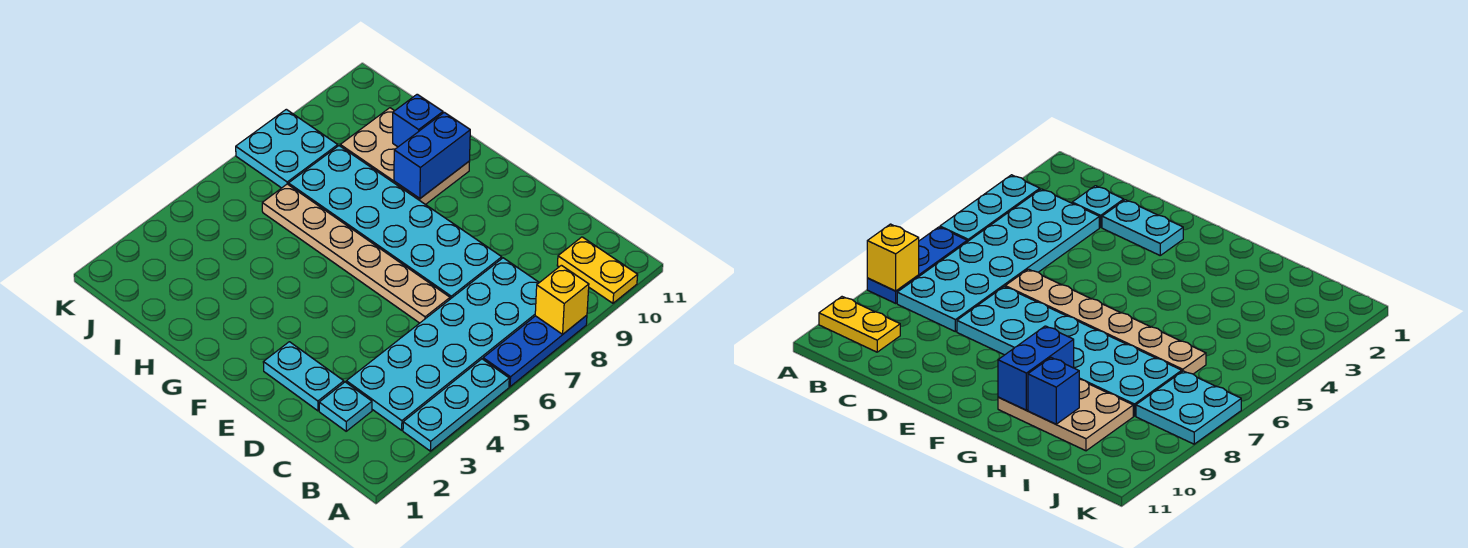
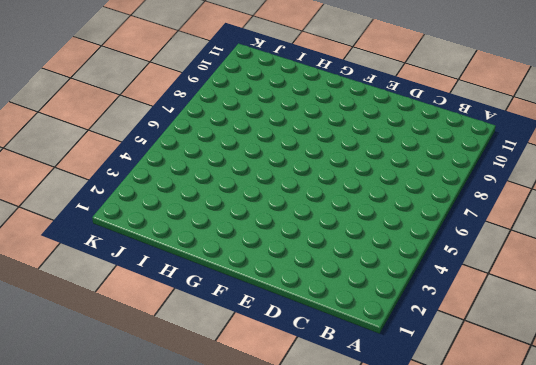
none -> cyan plate A3:A5 level 1
none -> blue plate A6:A8 level 1
none -> yellow plate A10:B10 level 1

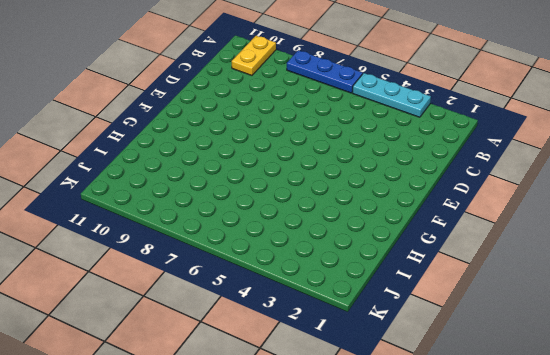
none -> cyan plate B3:C8 level 1
none -> cyan plate C2 level 1
none -> cyan plate D2:E2 level 1

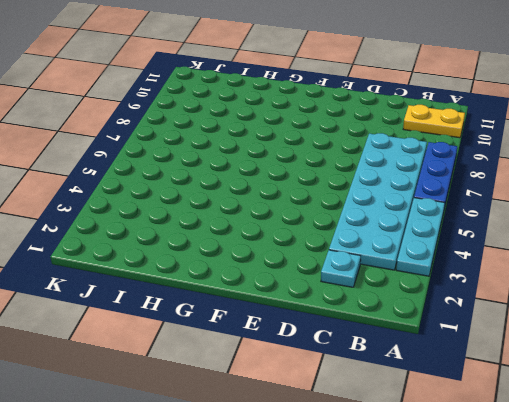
none -> cyan plate D2:E2 level 1
none -> tan plate D6:I6 level 1
none -> cyan plate D7:I8 level 1

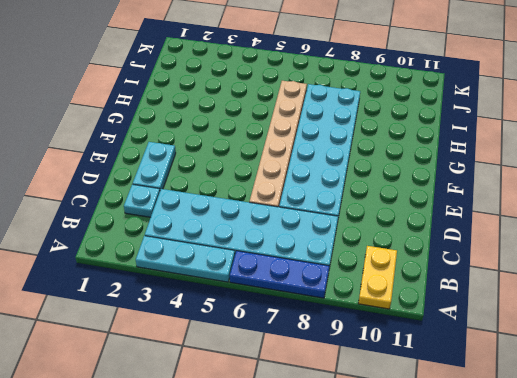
none -> tan plate G9:I10 level 1
none -> cyan plate J7:K8 level 1
none -> yellow brick A8 level 2

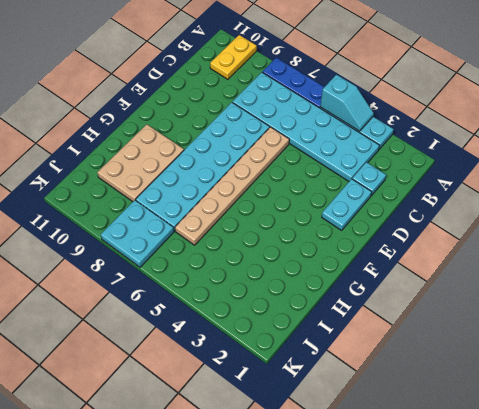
cyan slope A4:A5 level 2 top 5 -> none
none -> yellow brick A8 level 2
none -> blue brick G9:G10 level 2
none -> blue brick H10 level 2

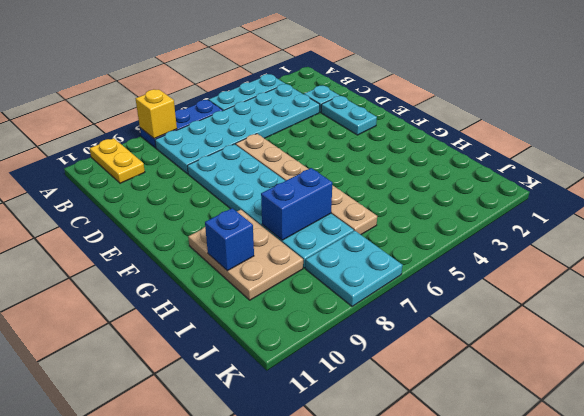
blue brick H7:H8 level 2 -> blue brick G9:G10 level 2

